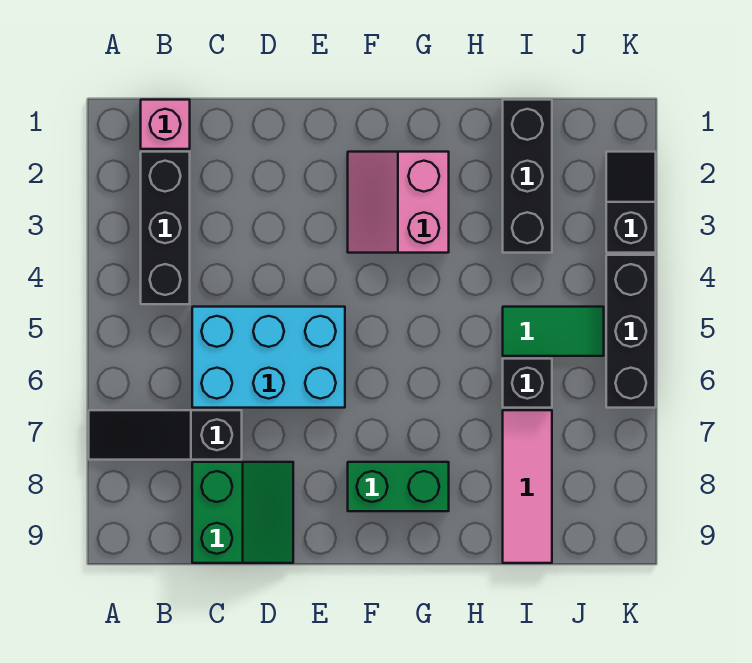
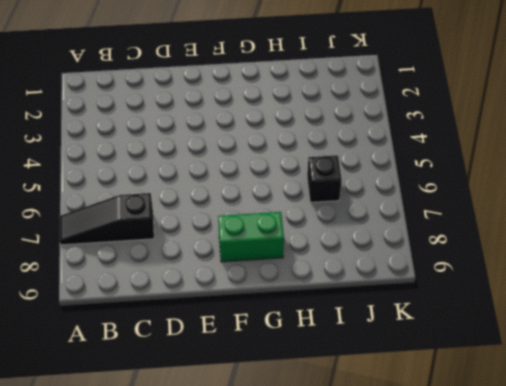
none -> pink brick B1 level 1
none -> black brick B2:B4 level 1
none -> cyan brick C5:E6 level 1

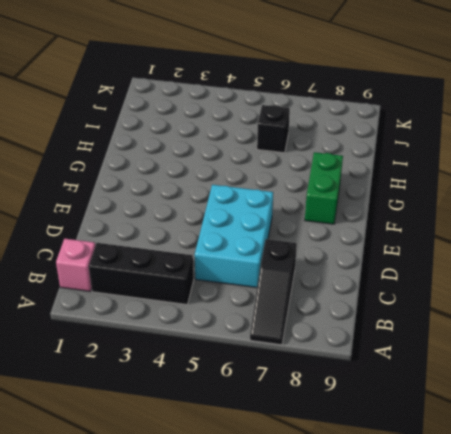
none -> green slope C8:D9 level 1 top C
none -> pink slope F2:G3 level 1 top G
none -> black brick I1:I3 level 1

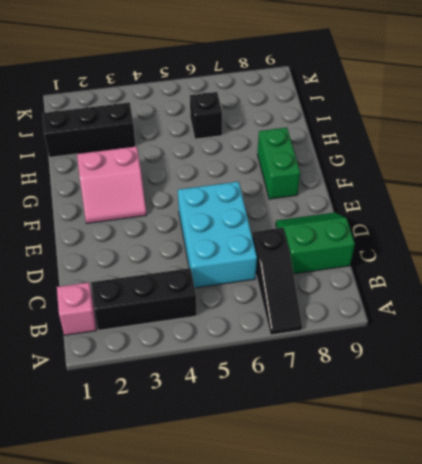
none -> green tile I5:J5 level 1
none -> pink tile I7:I9 level 1
none -> black slope K2:K3 level 1 top 3

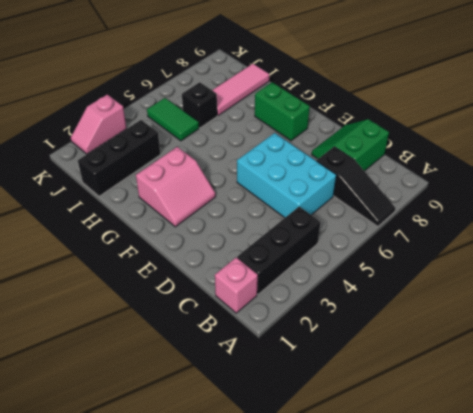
pink slope K2:K3 level 1 top 3 -> black slope K2:K3 level 1 top 3
none -> black brick K4:K6 level 1

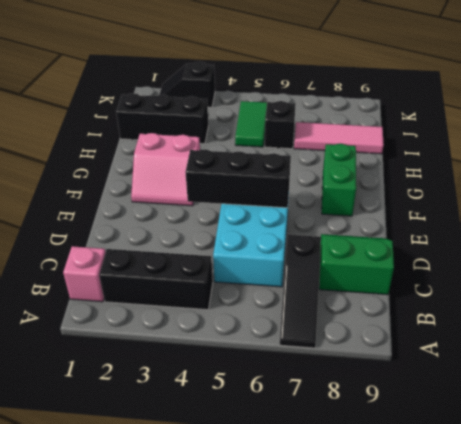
black brick E4:E6 level 2 -> black brick K4:K6 level 1

